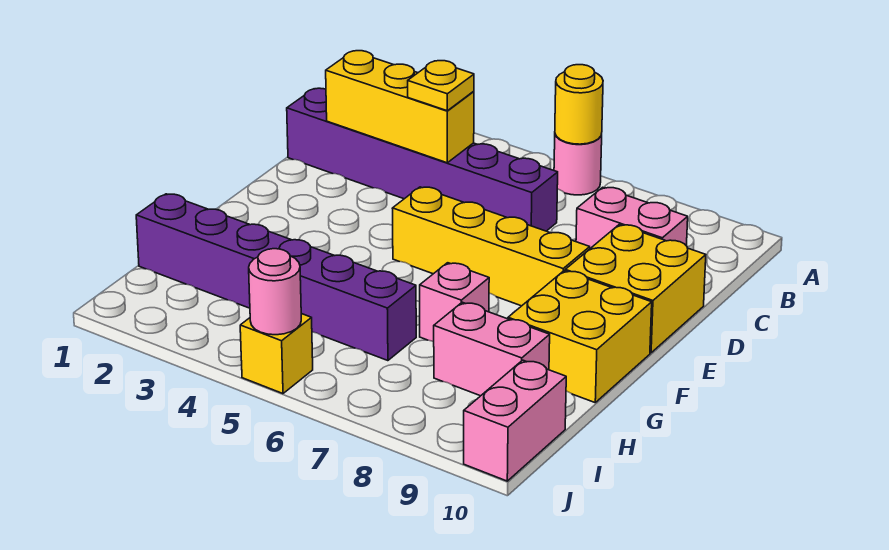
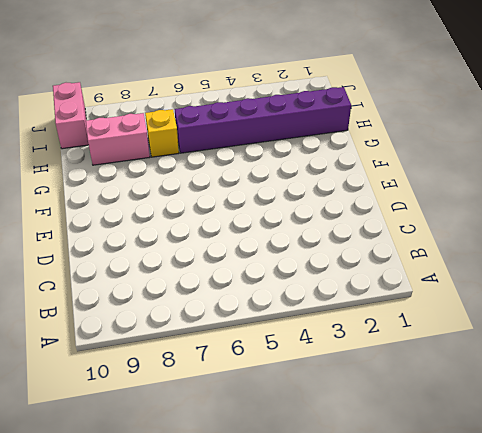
yellow brick H7 level 1 -> yellow brick J5 level 1
none -> pink round brick A6 level 1
none -> purple brick C1:C6 level 1
none -> pink brick C8:C9 level 1

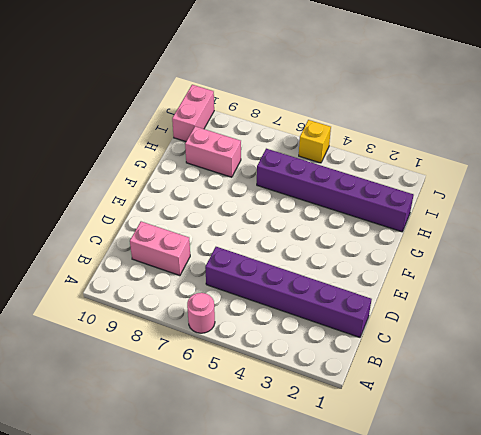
none -> yellow brick D9:E10 level 1
none -> yellow brick E5:E8 level 1
none -> yellow brick F9:G10 level 1

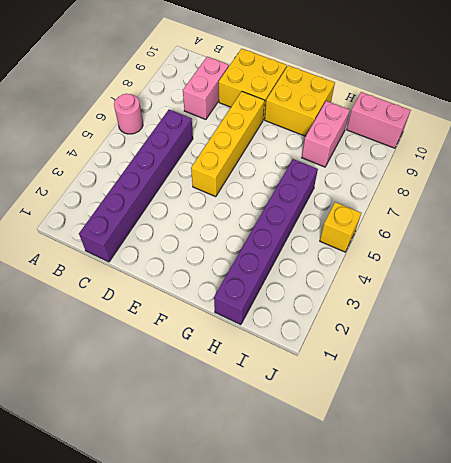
none -> pink brick G7 level 1
none -> yellow round brick A6 level 2
none -> yellow brick C2:C4 level 2

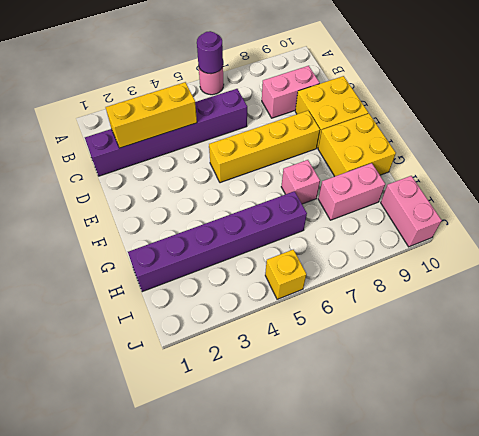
purple round brick A6 level 2 -> yellow round brick A6 level 2
none -> pink round brick J5 level 2
none -> yellow plate C4 level 3

